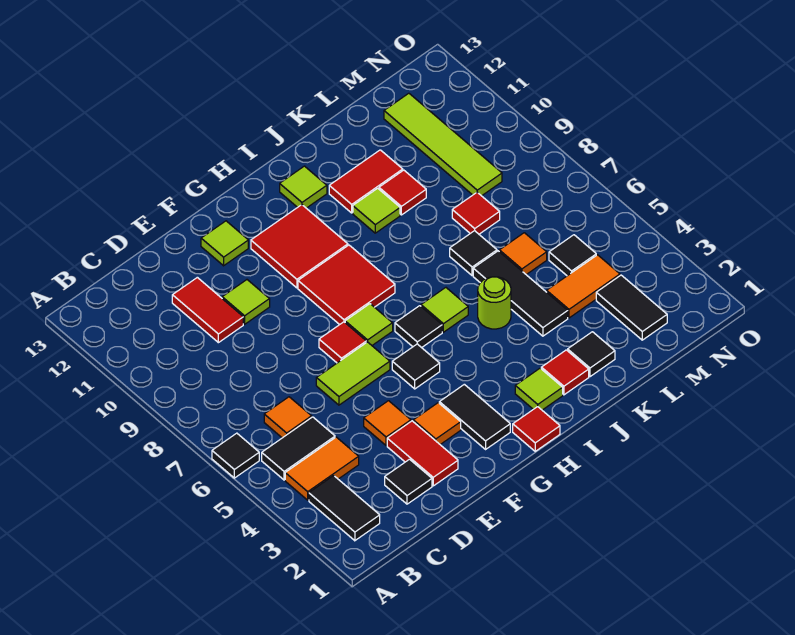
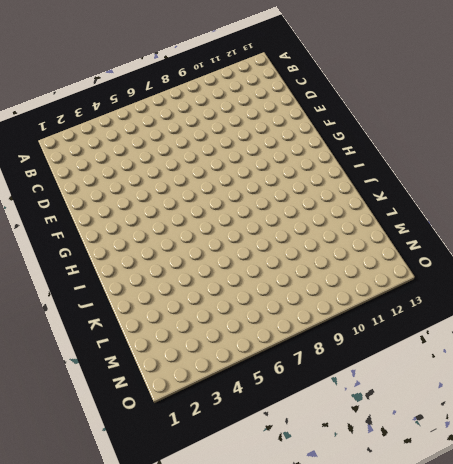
none -> black tile A6 level 1
none -> black tile B2:B3 level 1
none -> orange tile B4:C4 level 1
none -> black tile B5:C5 level 1

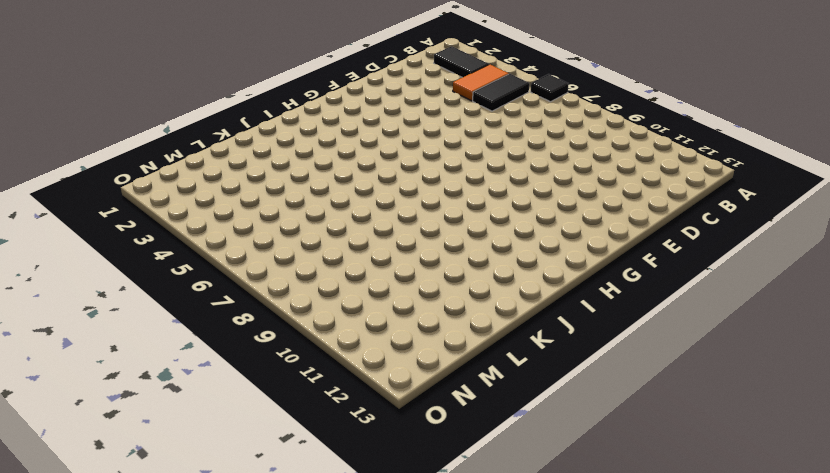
none -> orange tile C6 level 1
none -> black tile D2 level 1
none -> red tile D10:D11 level 1
none -> red tile E2:E3 level 1

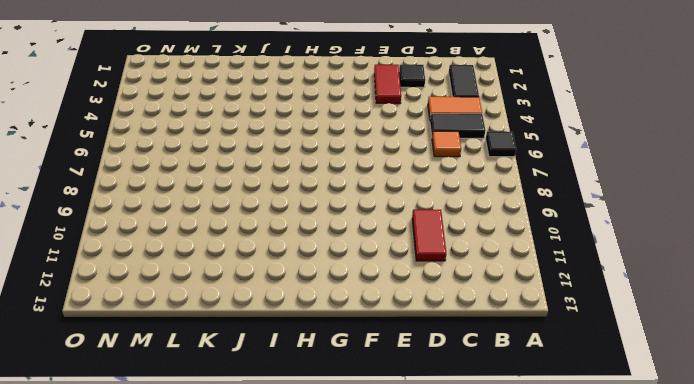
none -> orange tile E4 level 1
none -> lime tile E6:F6 level 1
none -> lime tile E10 level 1
none -> orange tile F3 level 1

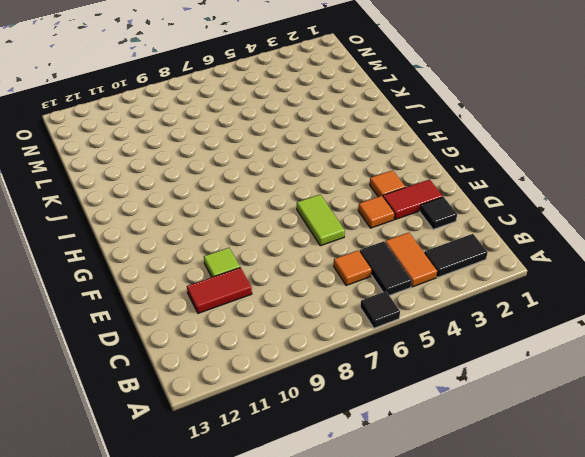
none -> red tile F7 level 1
none -> lime tile F12 level 1
none -> black tile G2:G3 level 1
none -> black tile G5 level 1

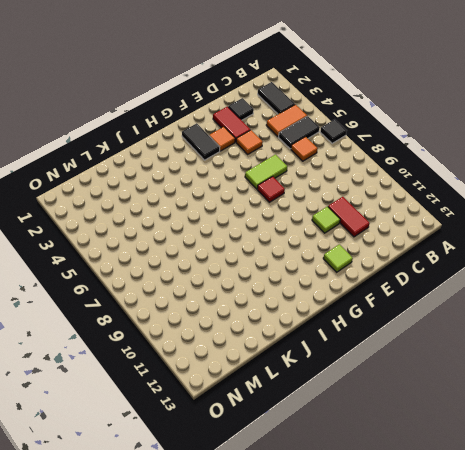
none -> black tile G5 level 1
none -> lime tile G7 level 1
none -> red tile G8:H9 level 1
none -> red tile G10:H11 level 1

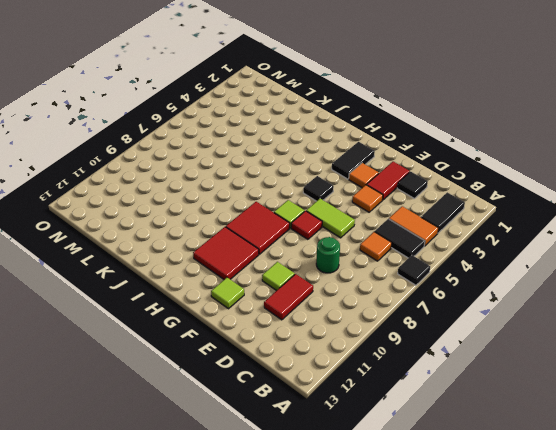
green round brick D8 level 1 -> none
none -> red tile H1 level 1
none -> black tile H6 level 1
none -> lime tile I2 level 1
none -> lime tile I6 level 1

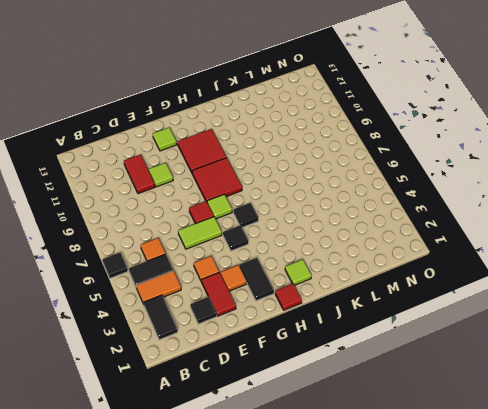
none -> lime tile I6 level 1
none -> lime tile I12 level 1
none -> red tile J2 level 1
none -> lime round brick J5 level 1

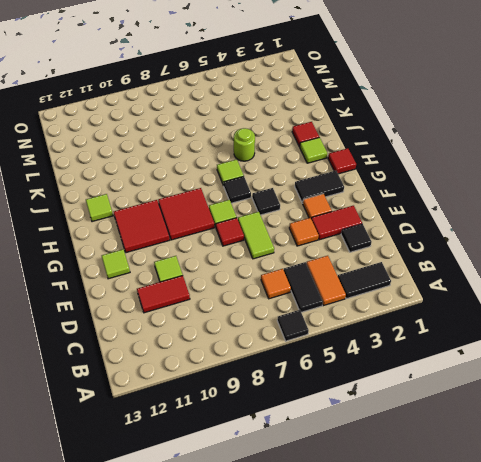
none -> lime tile J10 level 1
none -> red tile J11:K11 level 1
none -> black tile K2 level 1
none -> black tile K4:K6 level 1

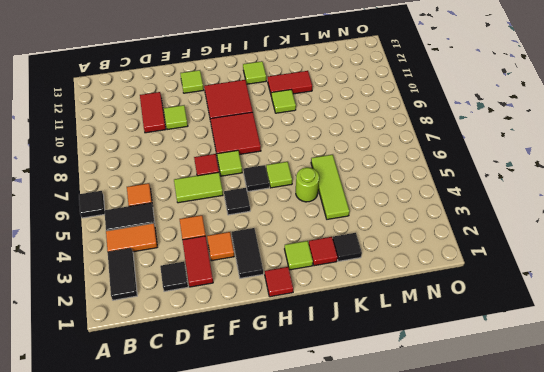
lime tile K4:K6 level 1 -> black tile K4:K6 level 1
none -> black tile K7 level 1
none -> red tile K10 level 1
none -> orange tile L4:M4 level 1
none -> orange tile L6 level 1

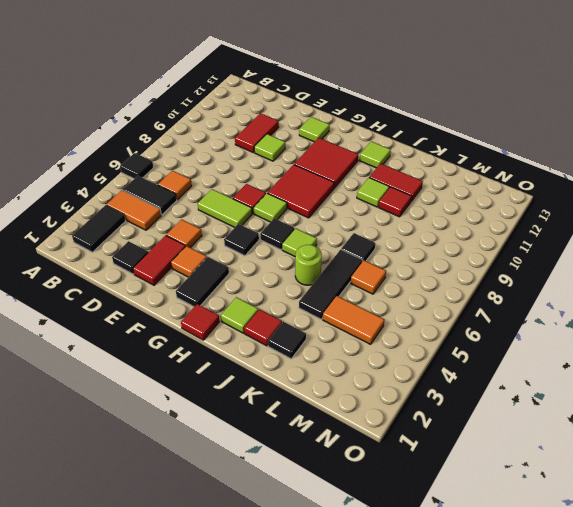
none -> red tile L8 level 1
none -> black tile M2:M3 level 1
none -> black tile M5 level 1
none -> lime tile M9:M12 level 1

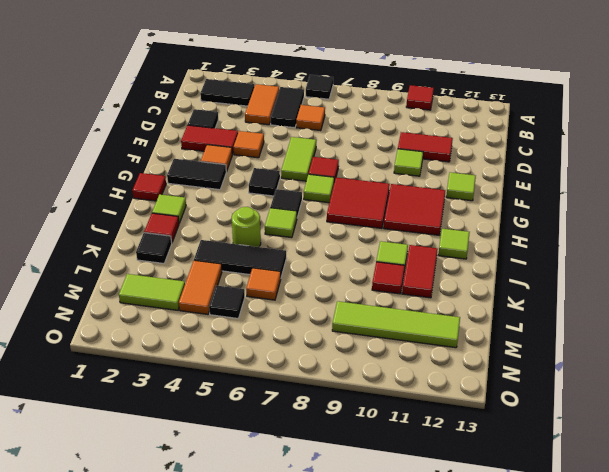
red tile A10 level 1 -> red tile L8 level 1
lime tile M2:M3 level 1 -> black tile M2:M3 level 1
none -> black tile K7 level 1

